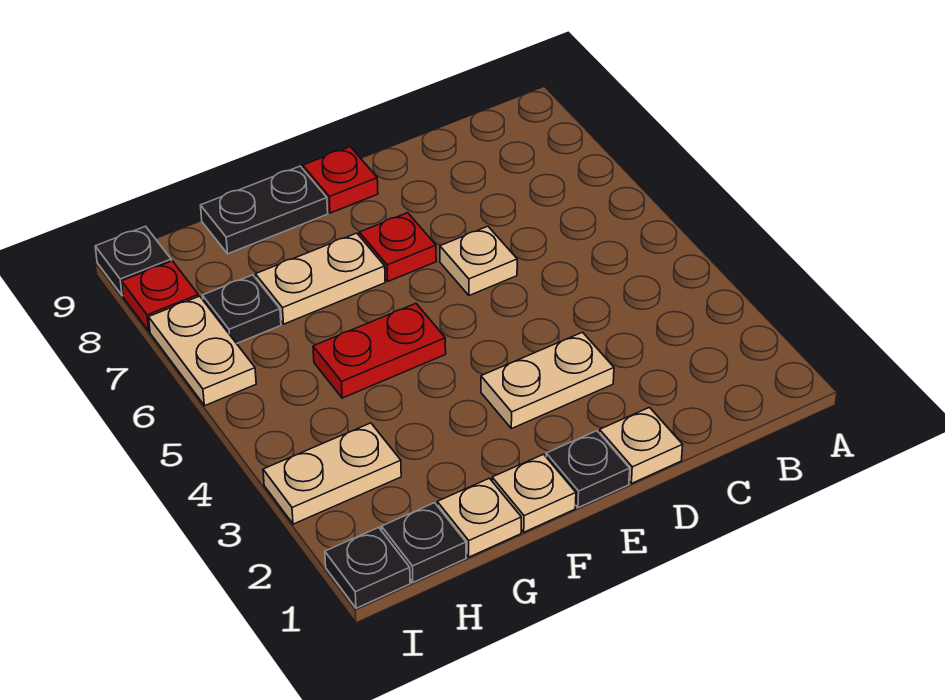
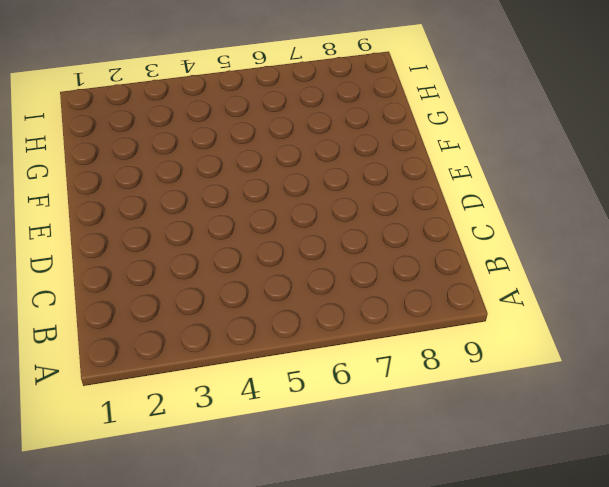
none -> tan plate D1 level 1
none -> tan plate D3:E3 level 1
none -> tan plate D6 level 1

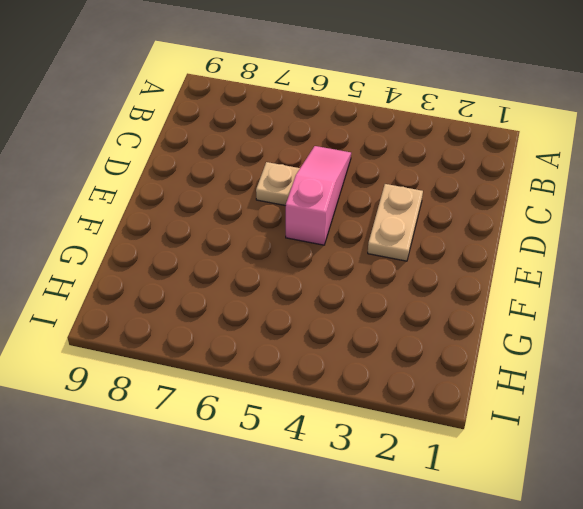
pink slope C5:E5 level 1 top E -> none
none -> tan plate D1 level 1
none -> black plate E1 level 1
none -> red plate E7 level 1

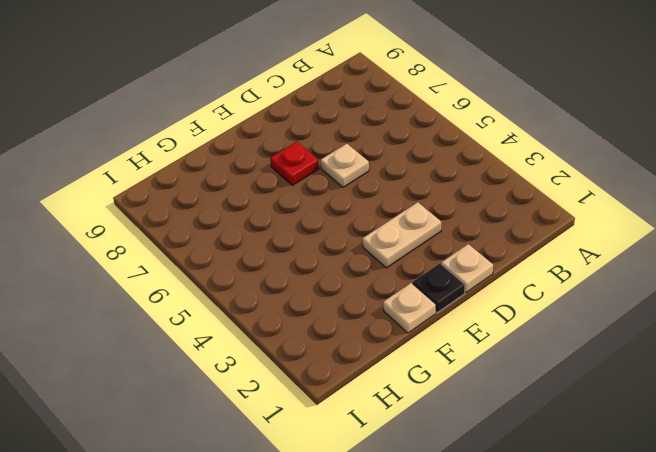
none -> red plate E9 level 1
none -> red plate F5:G5 level 1
none -> tan plate F7:G7 level 1

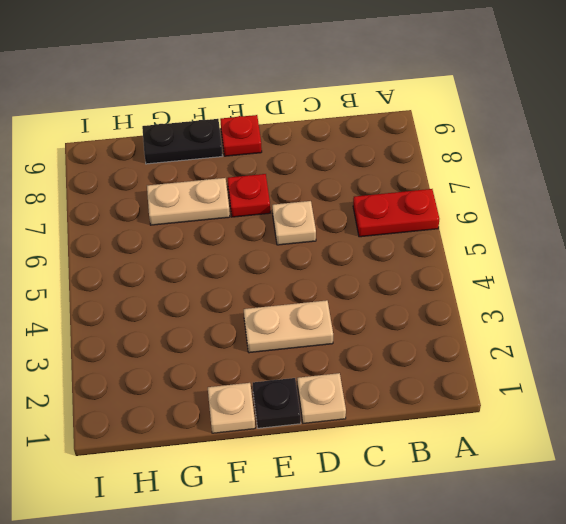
red plate A6:B6 level 1 -> red plate F5:G5 level 1
none -> tan plate G1 level 1
none -> black plate H1 level 1
none -> tan plate H3:I3 level 1

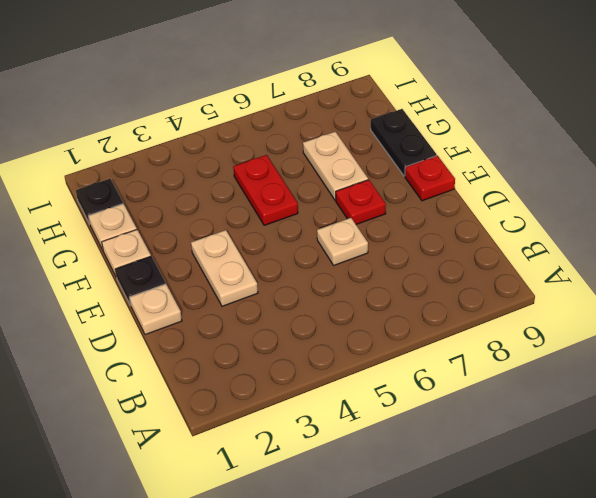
none -> tan plate H3:I3 level 1
none -> black plate H7 level 1
none -> black plate I1 level 1

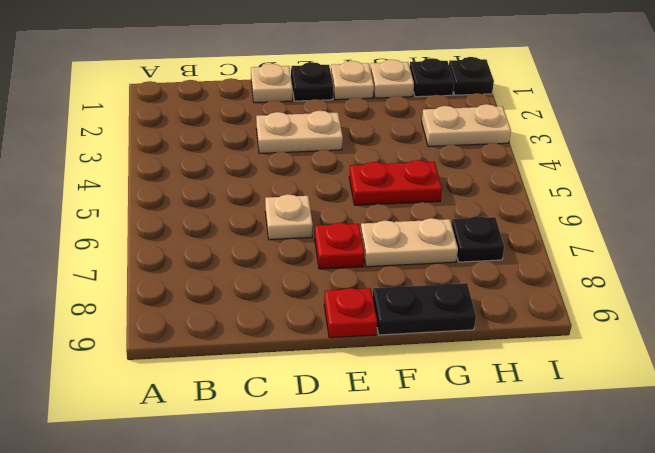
none -> tan plate I6:I7 level 1
none -> red plate I8 level 1
none -> black plate I9 level 1

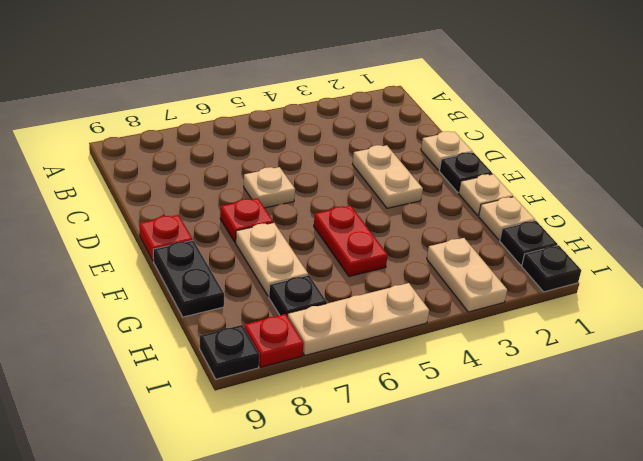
tan plate I5:I7 level 1 -> tan plate I6:I7 level 1

